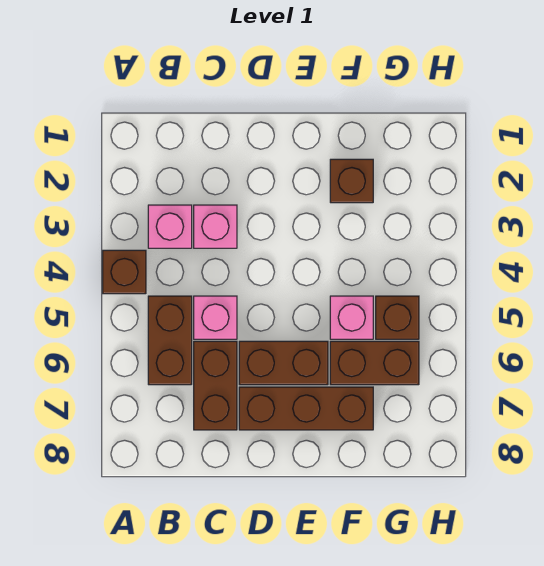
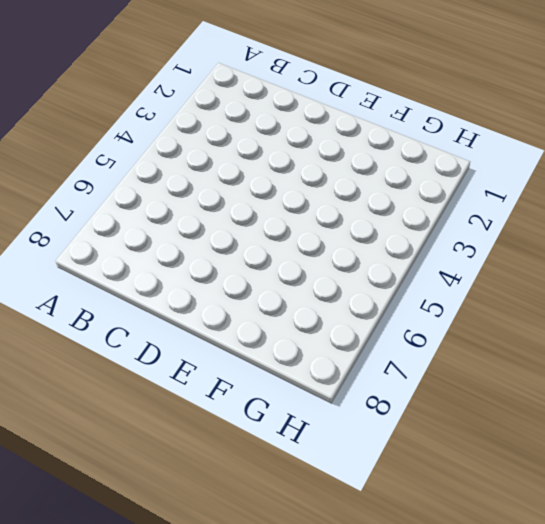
none -> brown brick A4 level 1
none -> pink brick B3 level 1
none -> brown brick B5:B6 level 1

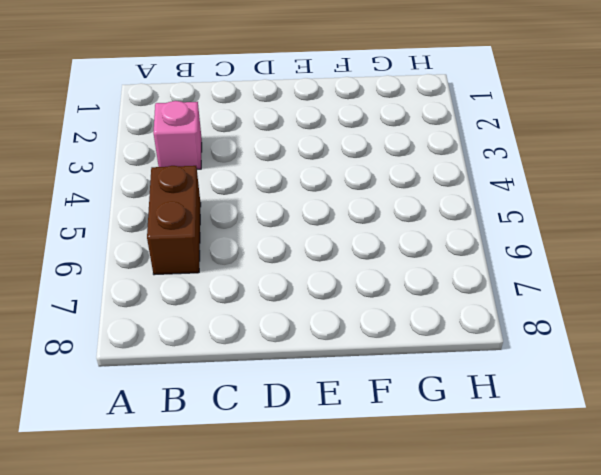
none -> brown brick A4 level 1
none -> pink brick C3 level 1
none -> pink brick C5 level 1

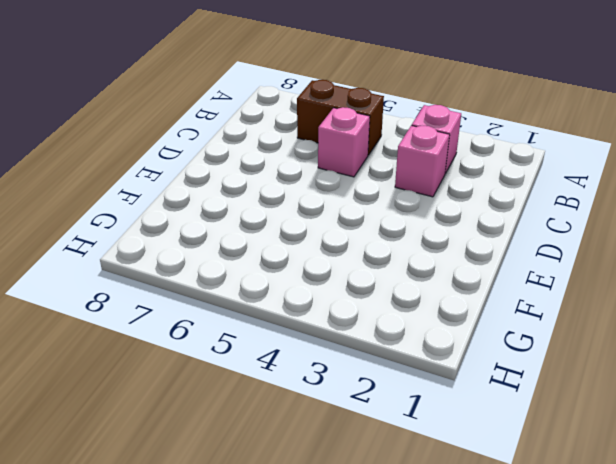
none -> brown brick A4 level 1
none -> brown brick C6:C7 level 1
none -> brown brick D6:E6 level 1

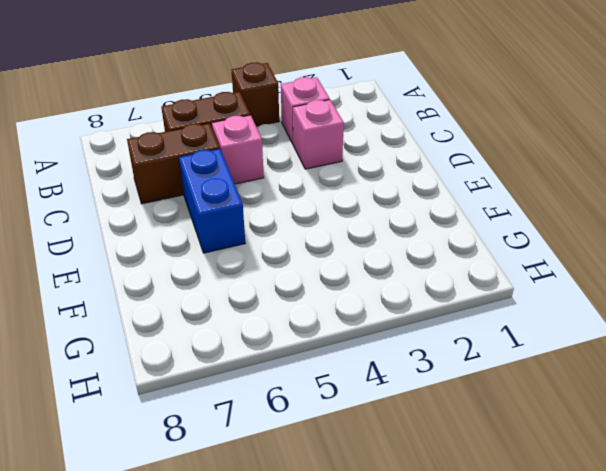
blue brick D6:E6 level 1 -> brown brick D6:E6 level 1
none -> brown brick D7:F7 level 1
none -> brown brick F2 level 1
none -> pink brick F5 level 1

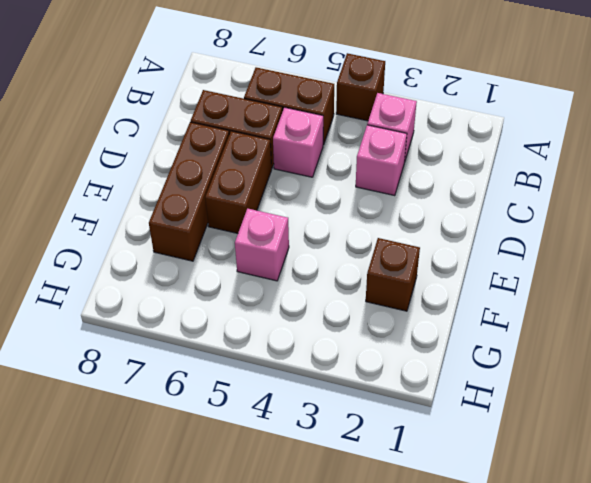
none -> brown brick F6:G6 level 1
none -> brown brick G5 level 1

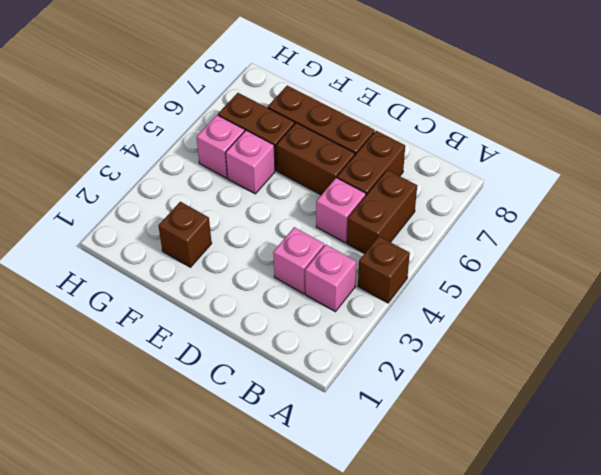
pink brick G5 level 1 -> brown brick G5 level 1

